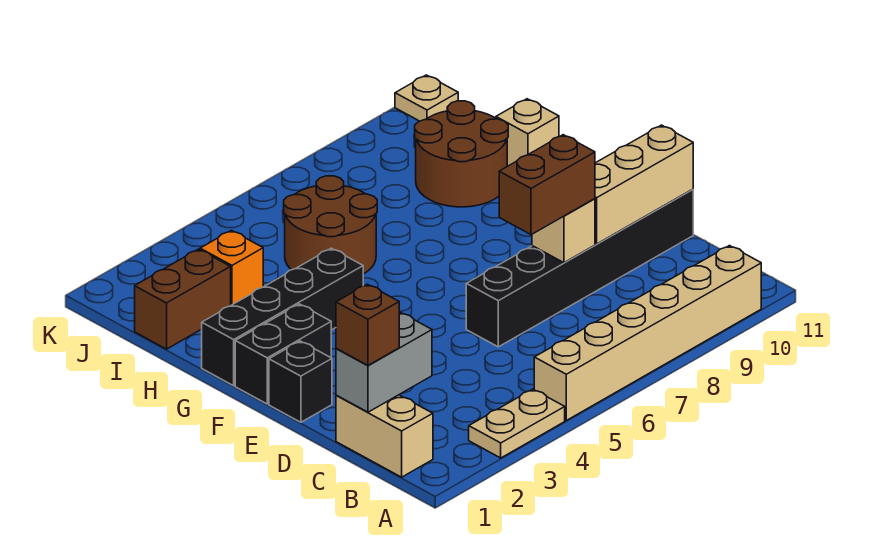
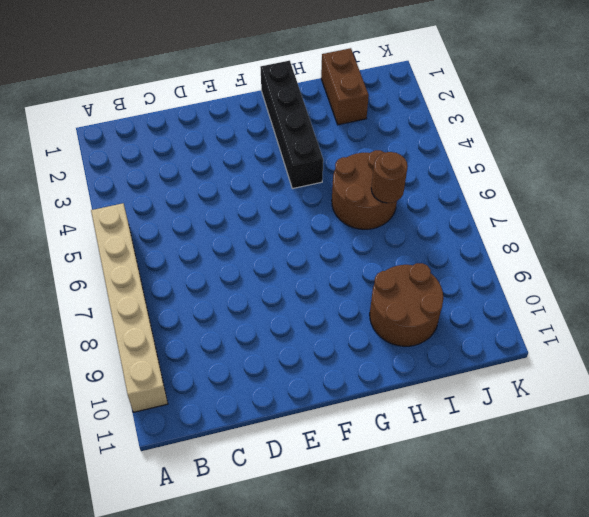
brown round brick I6 level 2 -> none
none -> tan plate A3:A4 level 1
none -> tan brick B1:C1 level 1
none -> black brick D6:D11 level 1

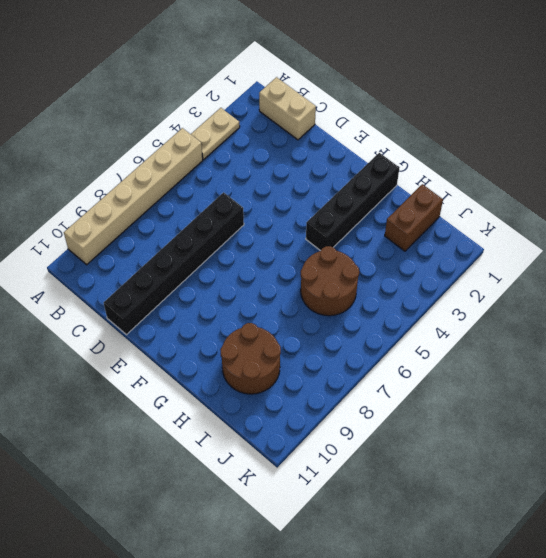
none -> black brick E1 level 1
none -> black brick F1:F2 level 1
none -> tan brick H11 level 1

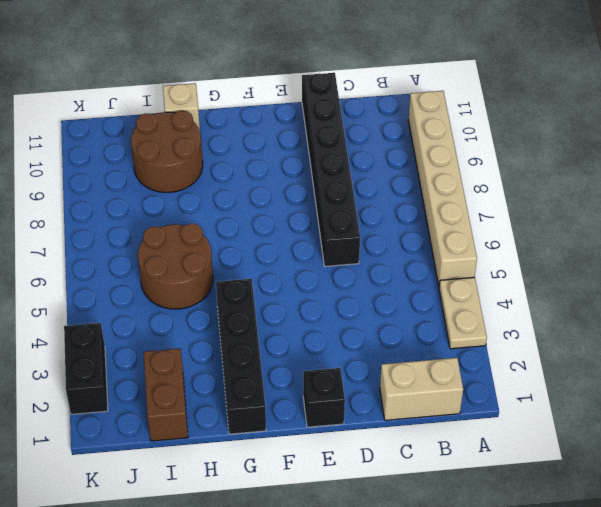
black brick K2:K3 level 1 -> black brick F1:F2 level 1
none -> orange brick I3 level 1
none -> tan plate K11 level 1
none -> grey brick C1:C2 level 2

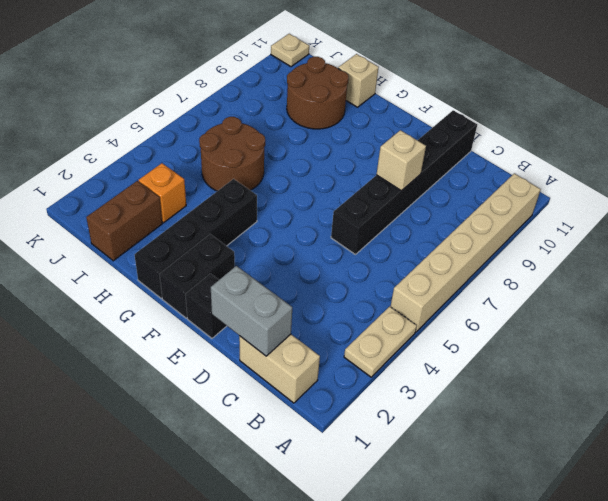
grey brick C1:D1 level 2 -> grey brick C1:C2 level 2
none -> tan brick D9:D11 level 2
none -> brown brick C1 level 3
none -> brown brick D7:D8 level 3

